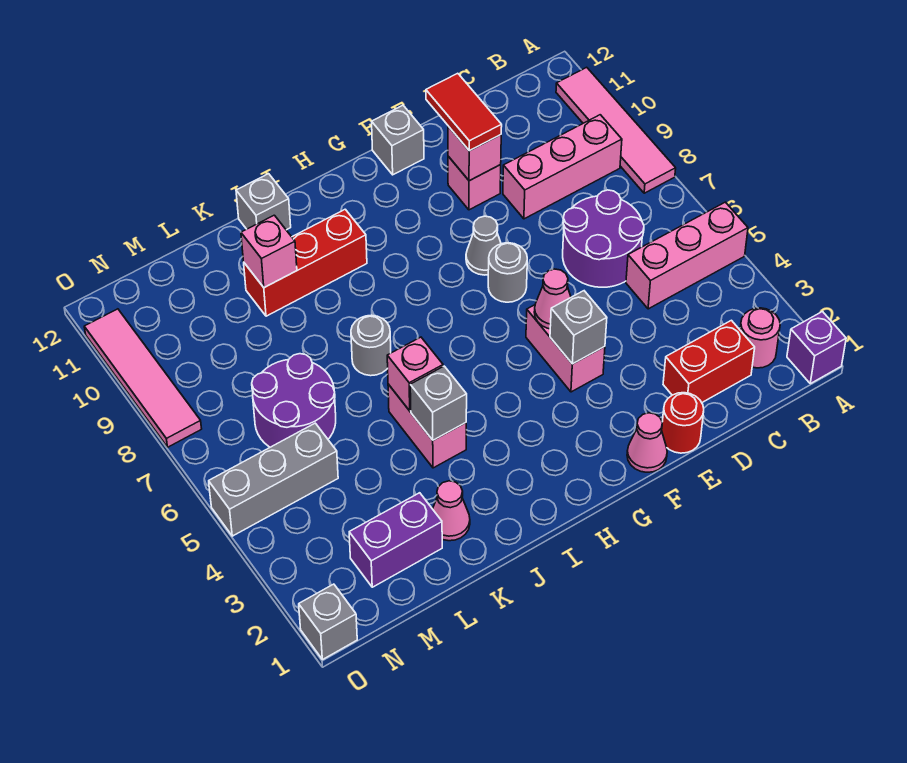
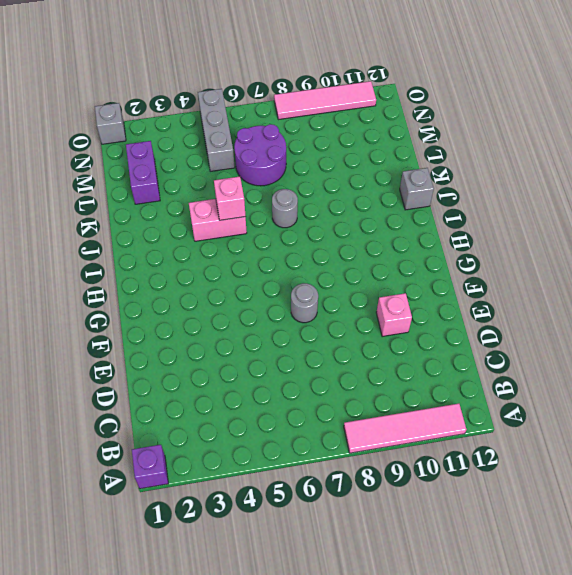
none -> pink brick A5:C5 level 1
none -> pink round brick B2 level 1
none -> pink brick B9:D9 level 1
none -> red brick C2:D2 level 1

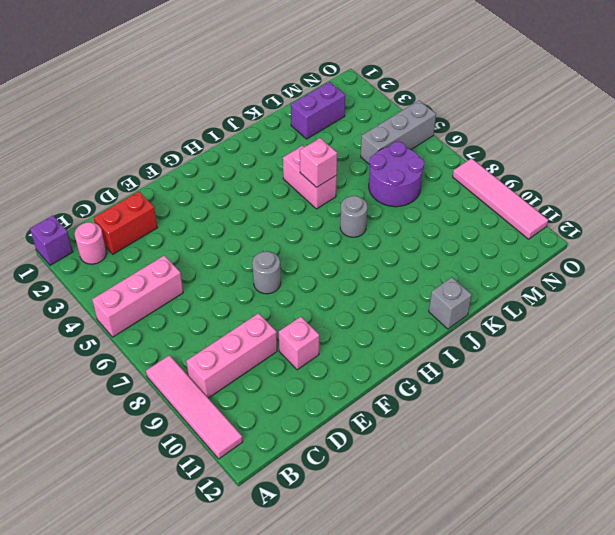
none -> purple round brick C6:D7 level 1
none -> red round brick E1 level 1
none -> pink cone F1 level 1
none -> pink brick F4:F5 level 1

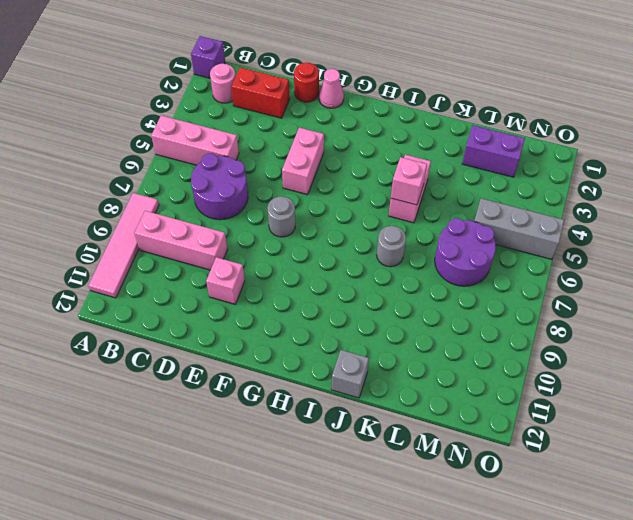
none -> grey cone F8 level 1
none -> grey brick F12 level 1
none -> red brick I10:K10 level 1
none -> pink cone K2 level 1

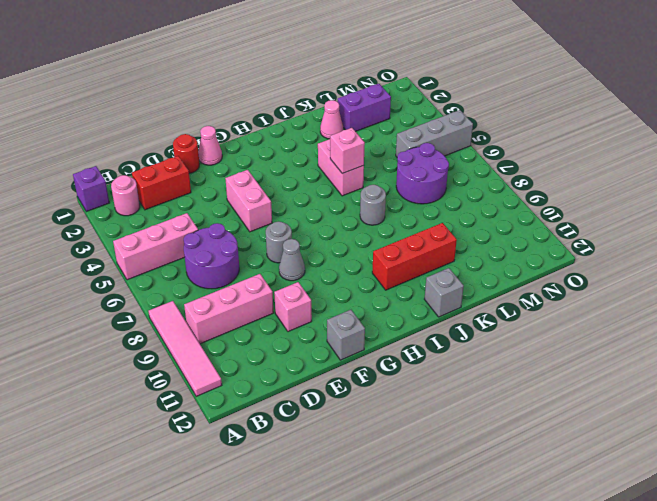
none -> grey brick O1 level 1
none -> pink tile O8:O11 level 1
none -> pink brick E10 level 2
none -> grey brick F4 level 2

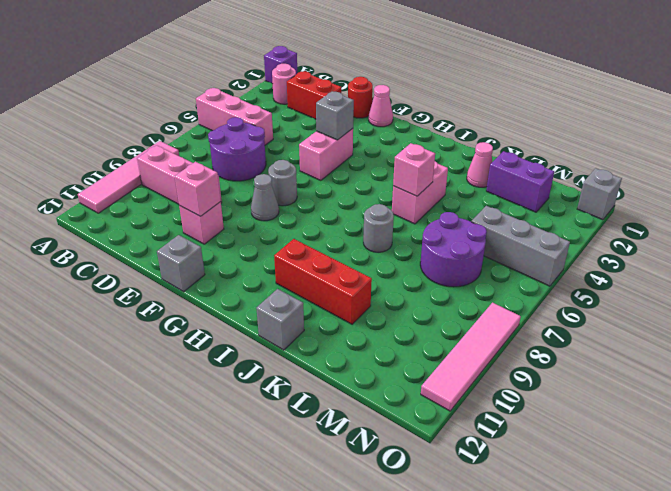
none -> pink cone F5 level 2
none -> grey brick J4 level 2
none -> pink brick K10 level 2
none -> red tile E10:E11 level 3

